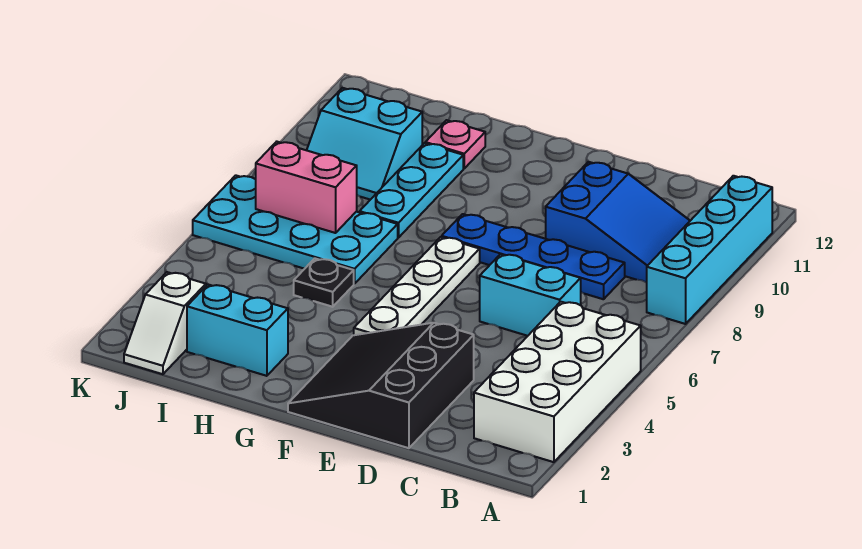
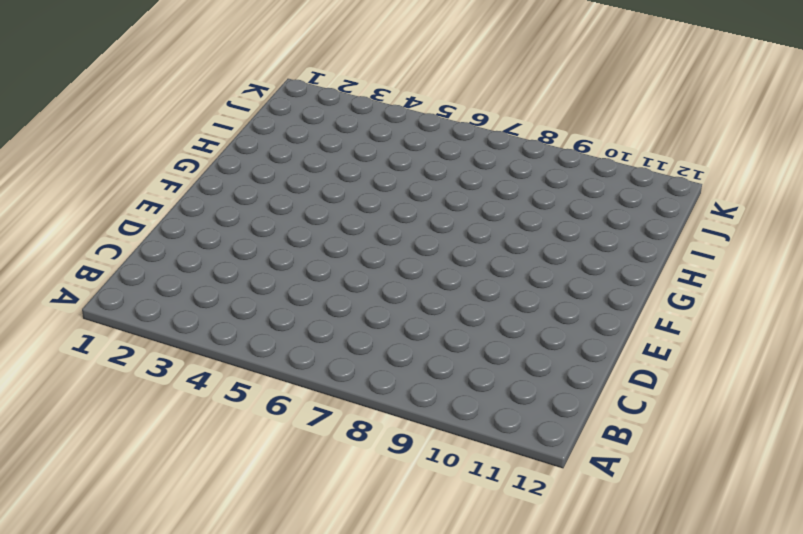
none -> white brick A2:B5 level 1
none -> cyan brick A8:A11 level 1
none -> blue slope B9:D10 level 1 top D

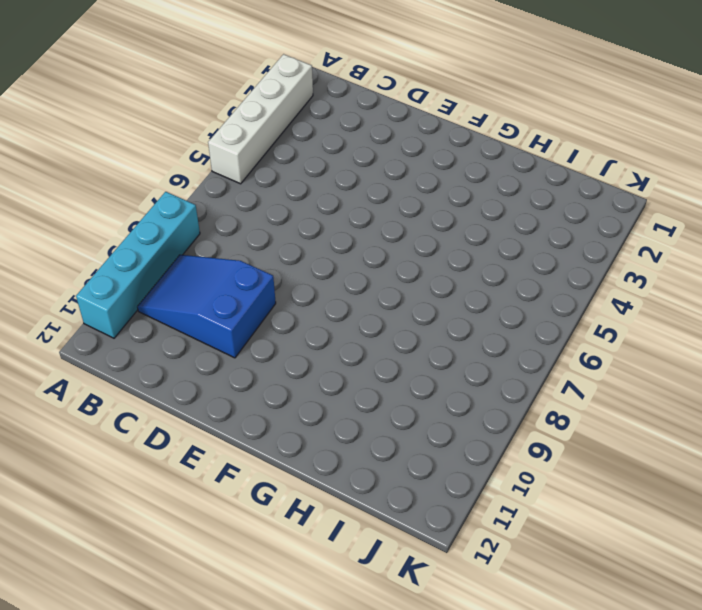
white brick A2:A5 level 1 -> white brick A2:B5 level 1
none -> cyan brick C6:D6 level 1
none -> blue plate C8:F8 level 1
none -> black slope D1:F3 level 1 top D

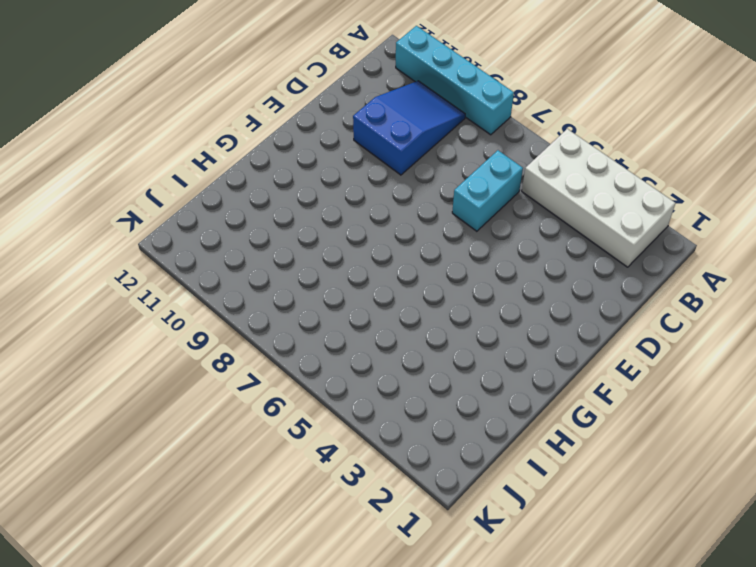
none -> blue plate C8:F8 level 1
none -> black slope D1:F3 level 1 top D
none -> white plate F4:F7 level 1

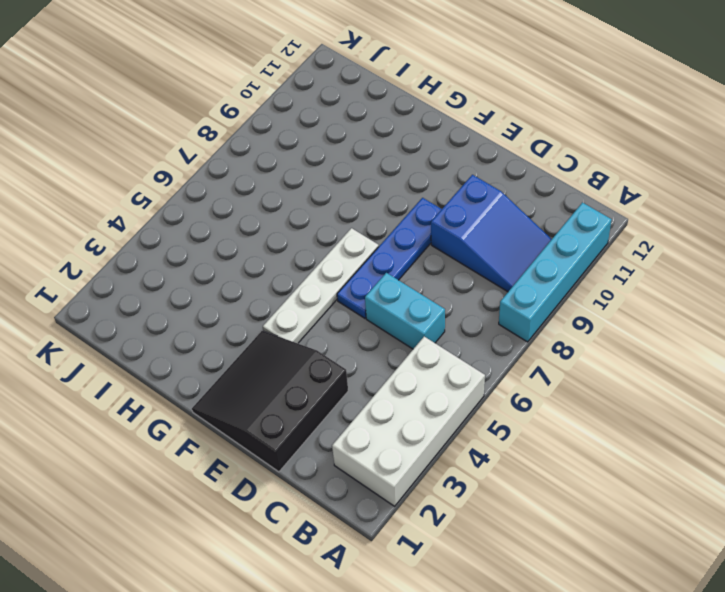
blue plate E6:E9 level 1 -> blue plate C8:F8 level 1
none -> cyan brick H2:I2 level 1
none -> black plate H5 level 1
none -> cyan plate H6:K7 level 1

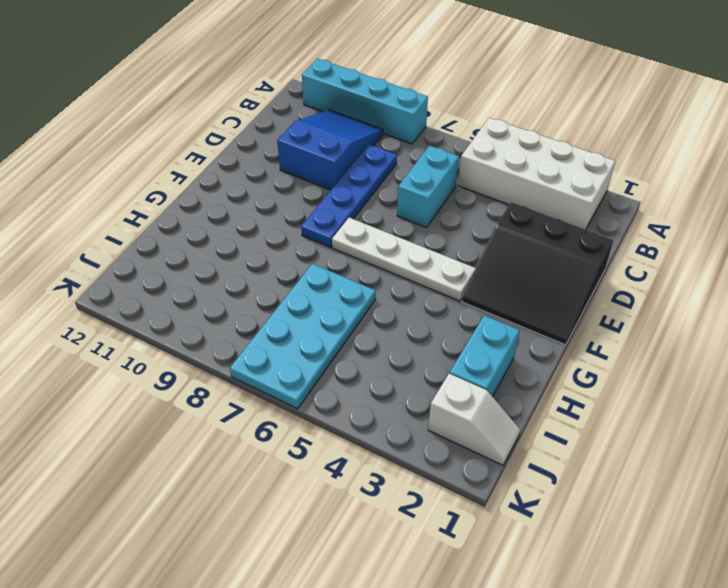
none -> black plate H5 level 1
none -> cyan plate H8:H10 level 1
none -> pink plate H11 level 1

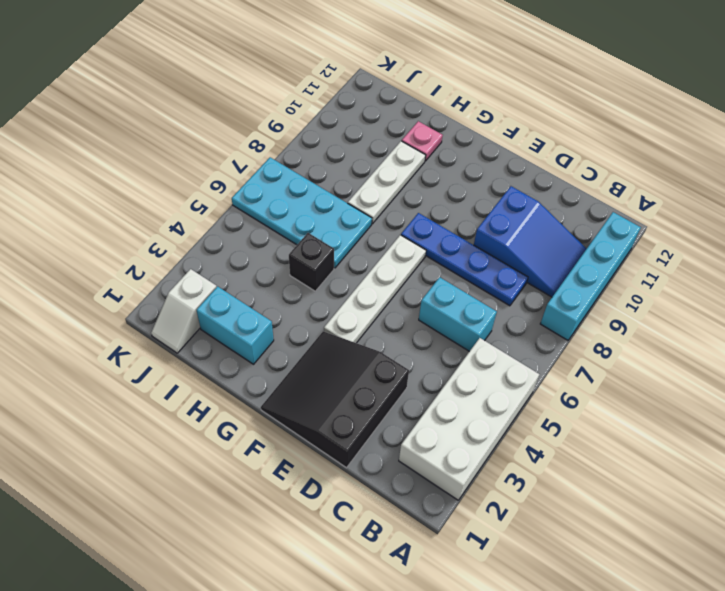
black brick H5 level 1 -> black plate H5 level 1
white plate H8:H10 level 1 -> cyan plate H8:H10 level 1
none -> cyan slope I9:J10 level 1 top 10
none -> pink brick I7:J7 level 2

